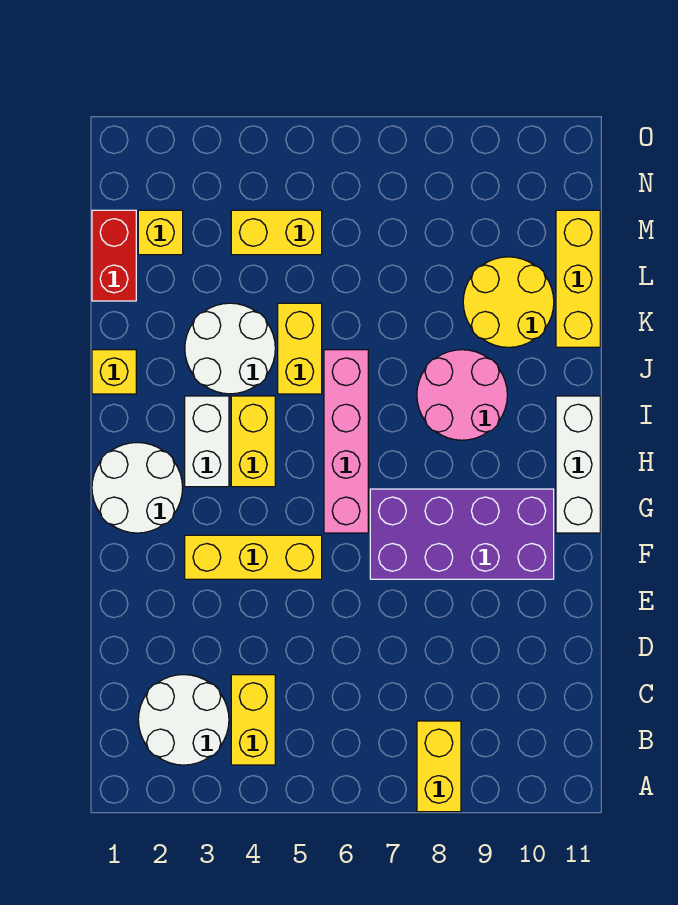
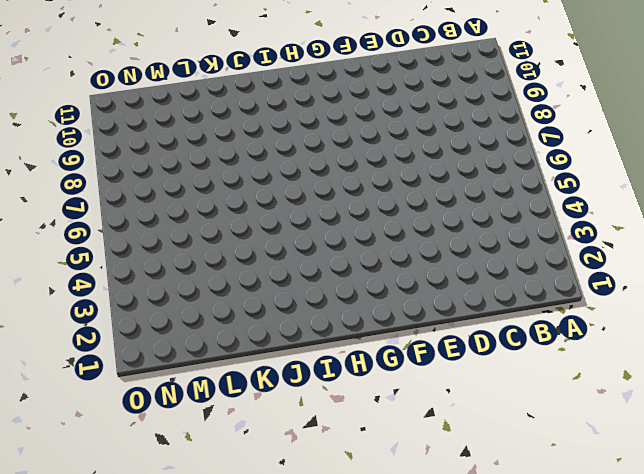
none -> yellow brick A8:B8 level 1
none -> white round brick B2:C3 level 1
none -> yellow brick B4:C4 level 1

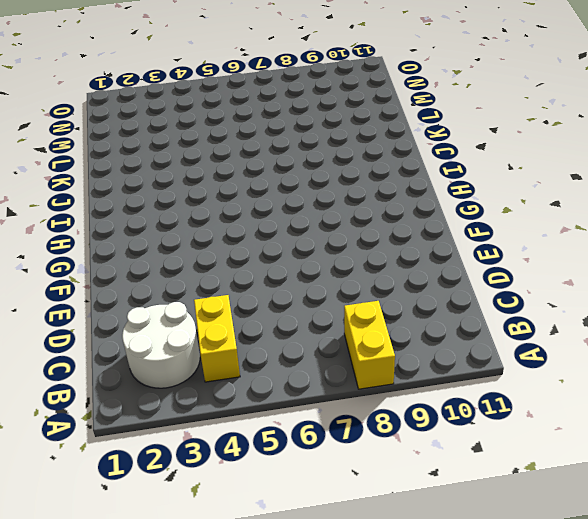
none -> yellow brick F3:F5 level 1
none -> purple brick F7:G10 level 1
none -> white round brick G1:H2 level 1

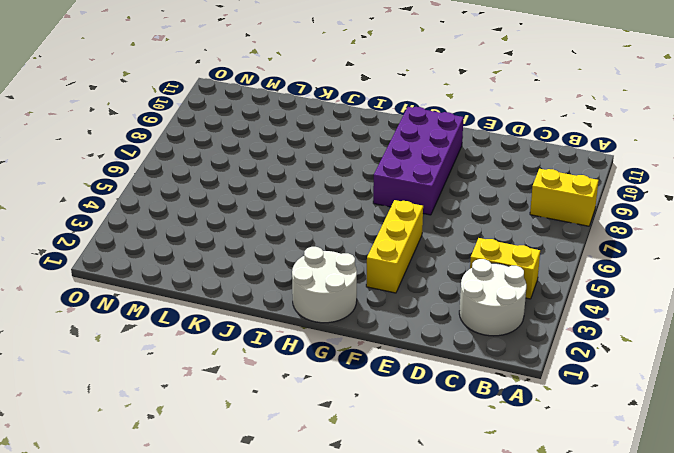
none -> pink brick G6:J6 level 1
none -> white brick G11:I11 level 1
none -> white brick H3:I3 level 1

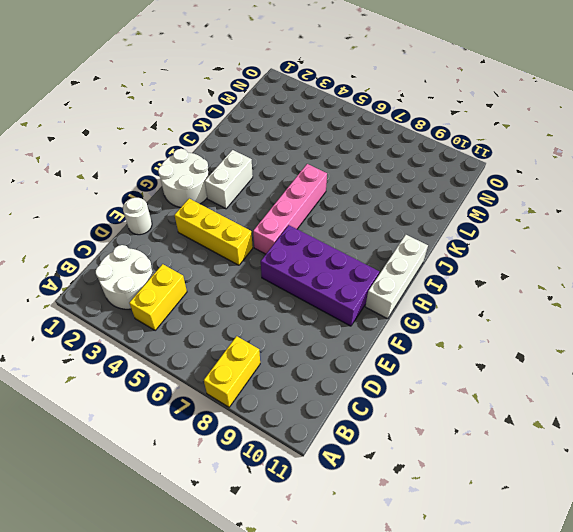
white round brick E1 level 1 -> none
none -> yellow brick H4:I4 level 1
none -> pink round brick I8:J9 level 1
none -> yellow brick J1 level 1

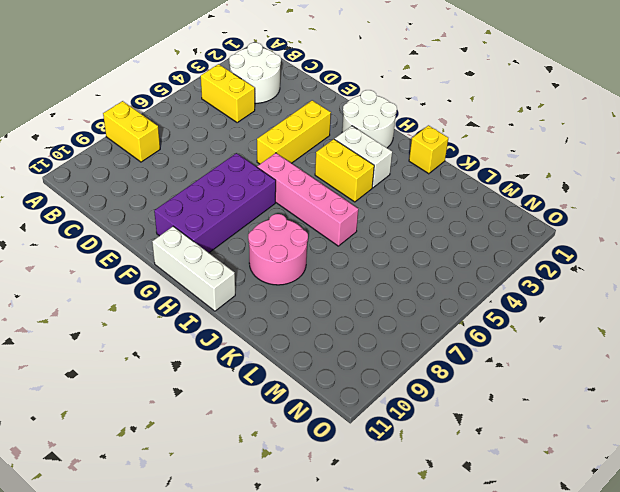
none -> white round brick J3:K4 level 1
none -> yellow brick J5:K5 level 1
none -> yellow round brick K9:L10 level 1

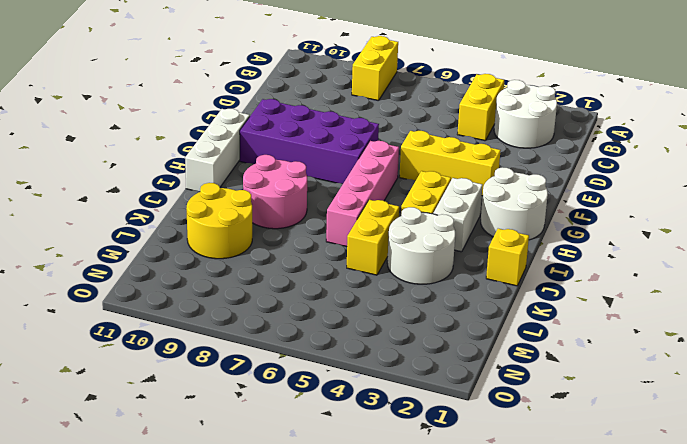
none -> yellow brick K11:M11 level 1
none -> red brick L1:M1 level 1
none -> yellow brick M2 level 1

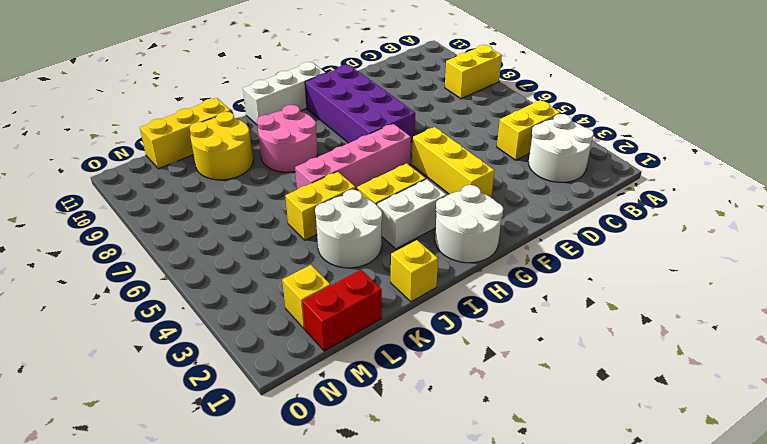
none -> yellow brick M4:M5 level 1

